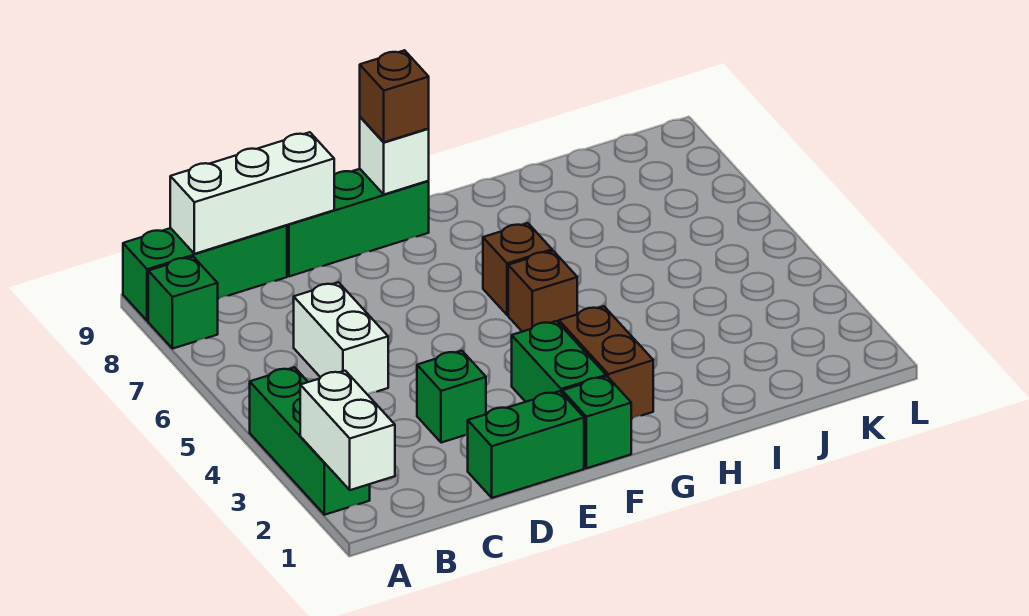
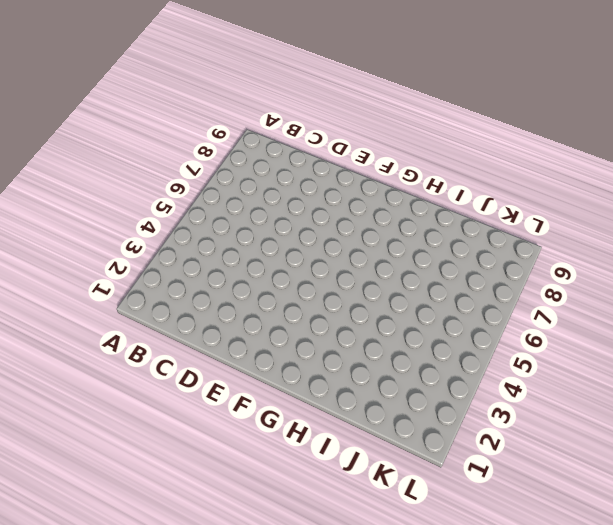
none -> green brick A2:A4 level 1
none -> green brick A8 level 1
none -> green brick A9:C9 level 1

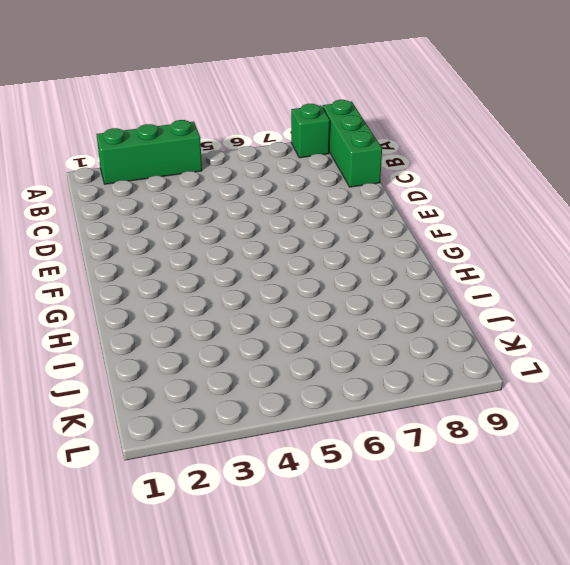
none -> white brick C5:C6 level 1
none -> green brick D1:E1 level 1
none -> green brick D3 level 1

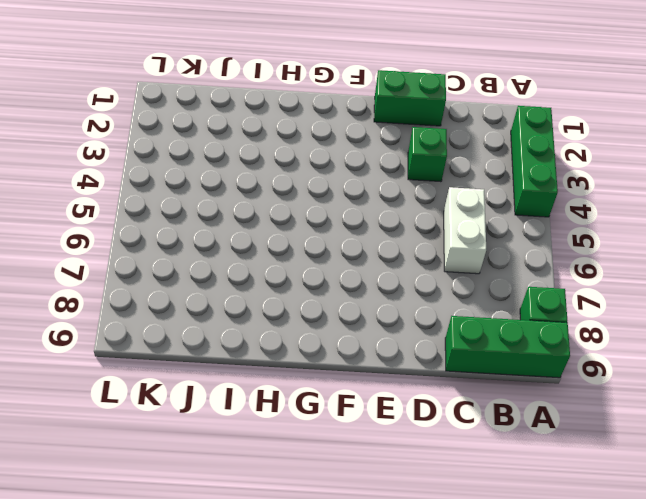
none -> green brick D9:F9 level 1
none -> green brick F1 level 1
none -> green brick F2:F3 level 1

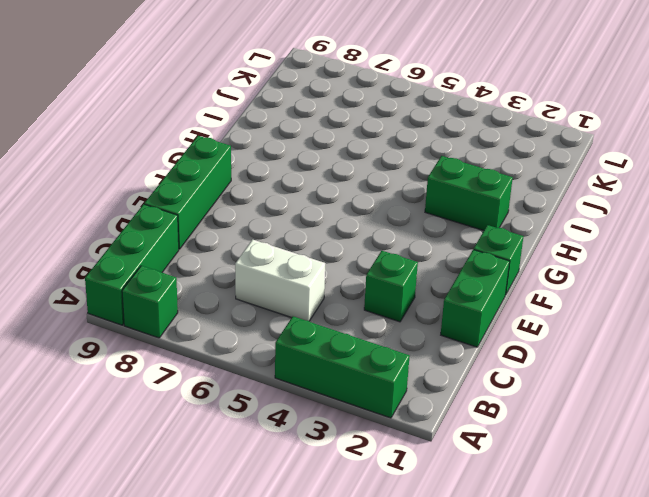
green brick H2:H3 level 1 -> green brick F2:F3 level 1
none -> brown brick G2:G3 level 1
none -> brown brick G5 level 1
none -> brown brick G6 level 1

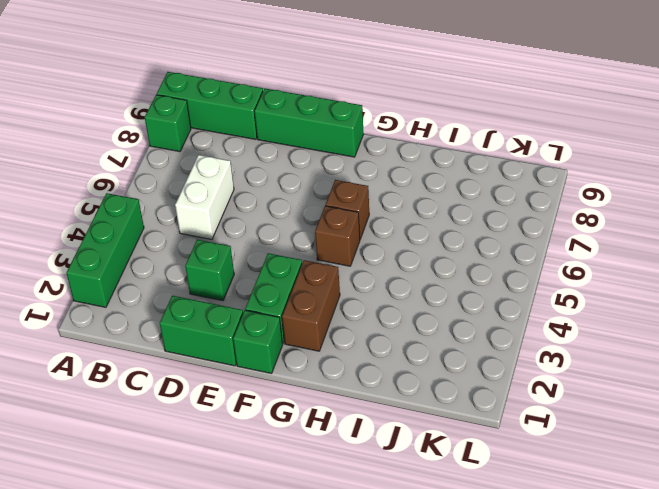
none -> white brick A1:A2 level 2
none -> white brick B9:D9 level 2
none -> white brick F9 level 2

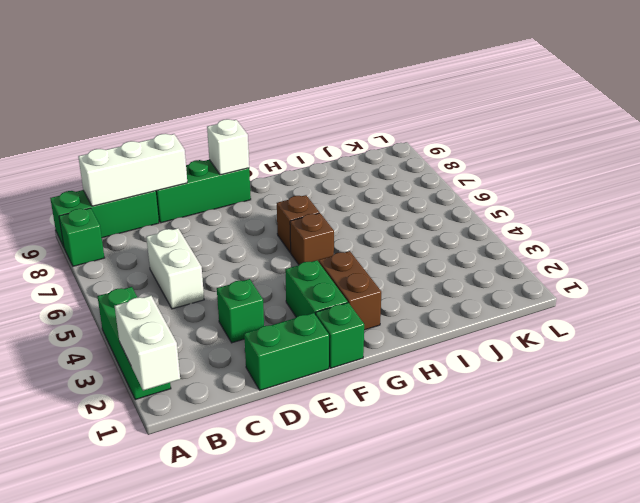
none -> brown brick F9 level 3

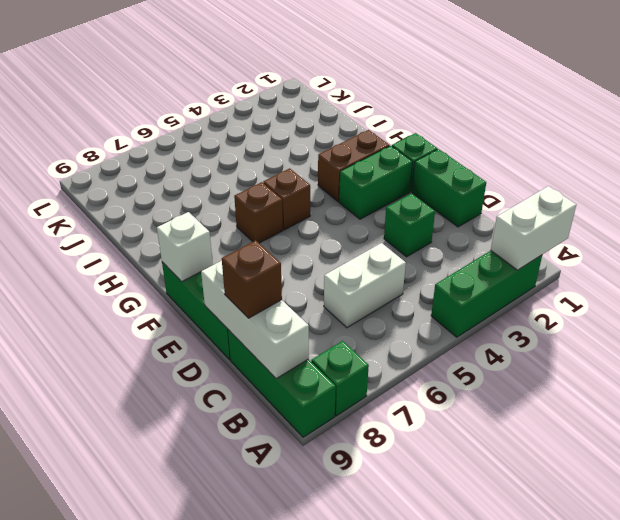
brown brick C9 level 3 -> brown brick F9 level 3

